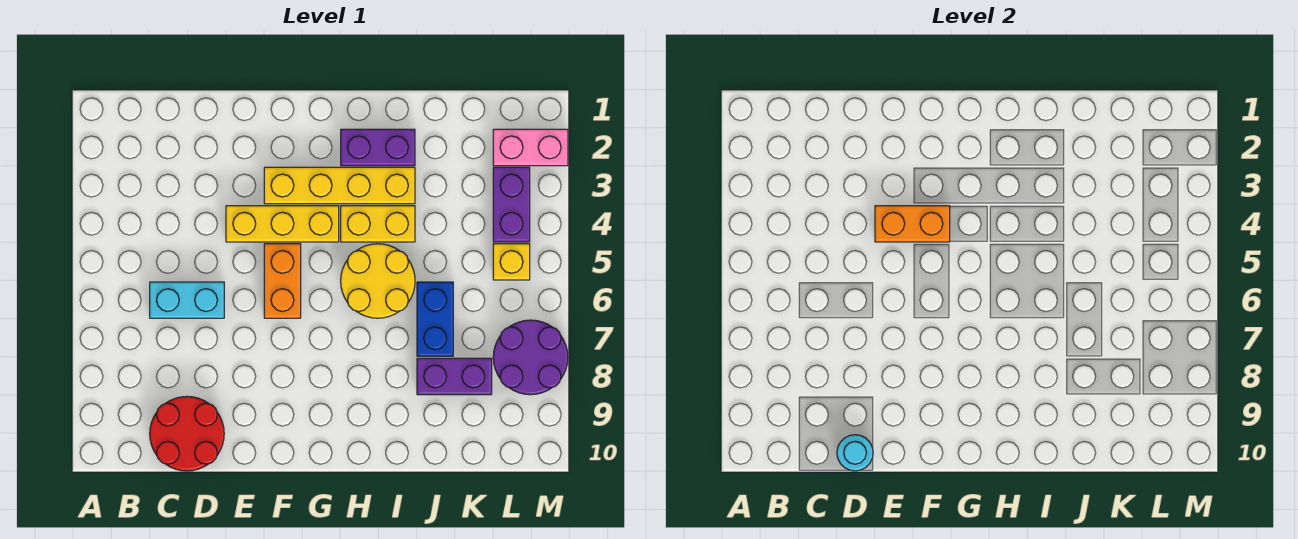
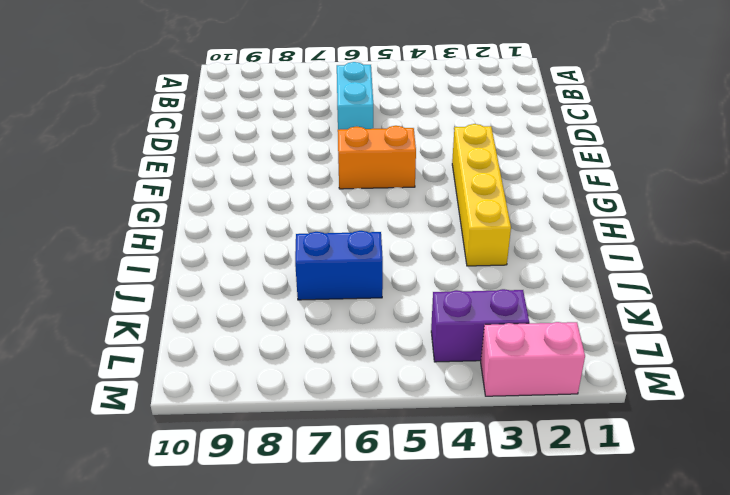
pink brick M2:M3 level 1 -> pink brick L2:M2 level 1
none -> red round brick C9:D10 level 1
none -> yellow brick E4:G4 level 1
none -> purple brick H2:I2 level 1

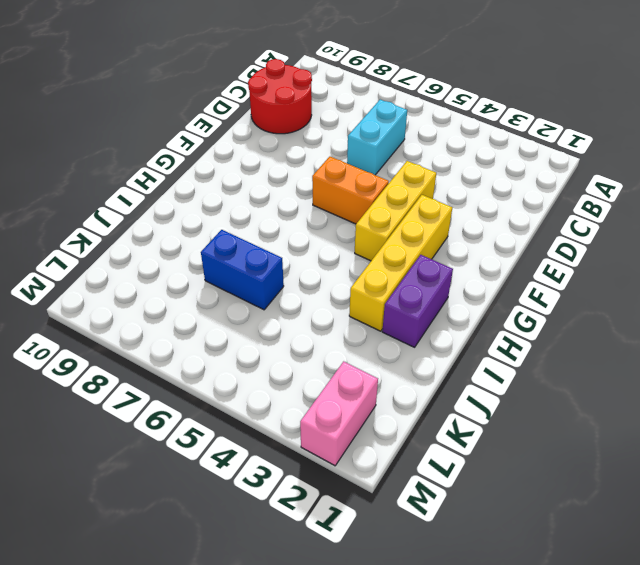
none -> yellow brick H4:I4 level 1
none -> yellow round brick H5:I6 level 1
none -> purple brick J8:K8 level 1

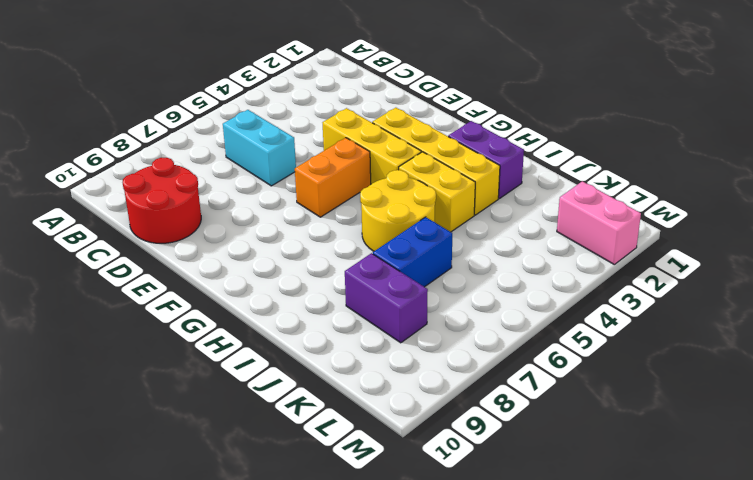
none -> purple brick L3:L4 level 1
none -> yellow brick L5 level 1
none -> purple round brick L7:M8 level 1

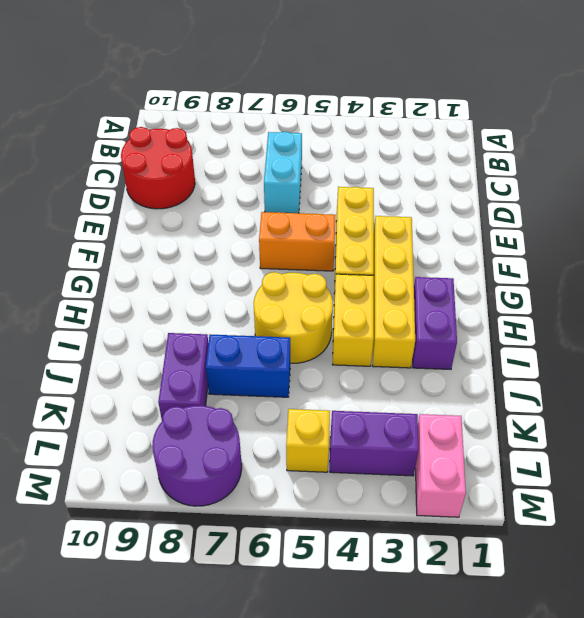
none -> cyan round brick D10 level 2
none -> orange brick E4:F4 level 2

